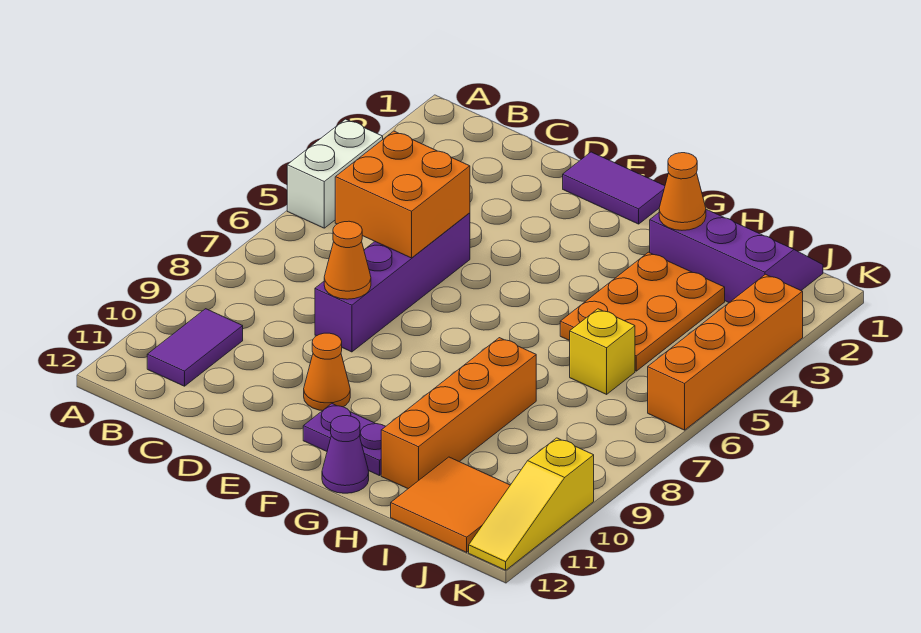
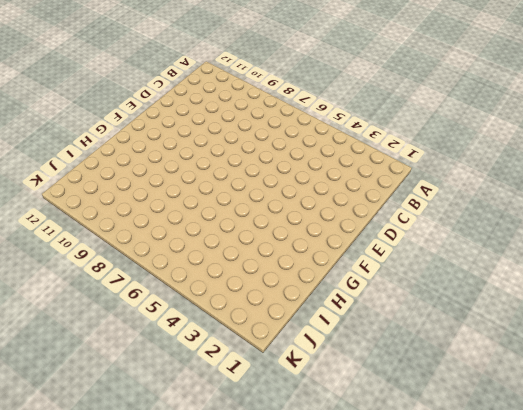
none -> white brick A4:A5 level 1
none -> purple tile B10:B11 level 1
none -> purple brick D5:D8 level 1

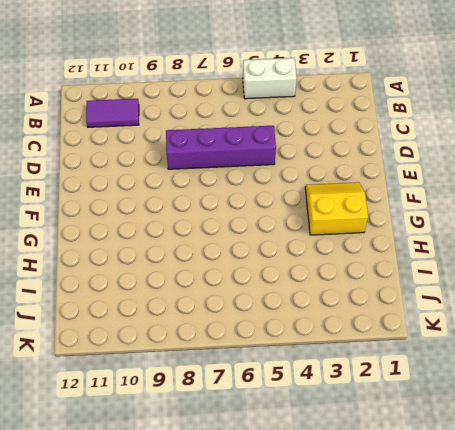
yellow slope F2:G3 level 1 top G -> none
none -> purple tile E1:F1 level 1
none -> orange cone E10 level 1
none -> purple plate F11:G11 level 1

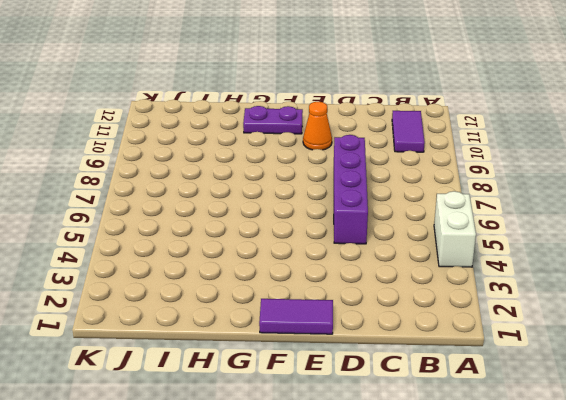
none -> purple cone G12 level 1
none -> purple slope H1:J2 level 1 top 2
none -> orange plate H3:I5 level 1

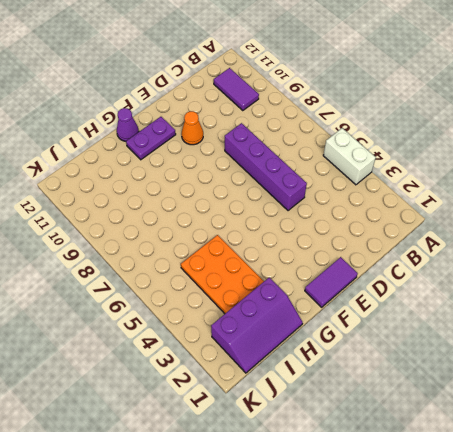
none -> orange brick H8:H11 level 1
none -> yellow brick I6 level 1
none -> orange tile I11:J12 level 1

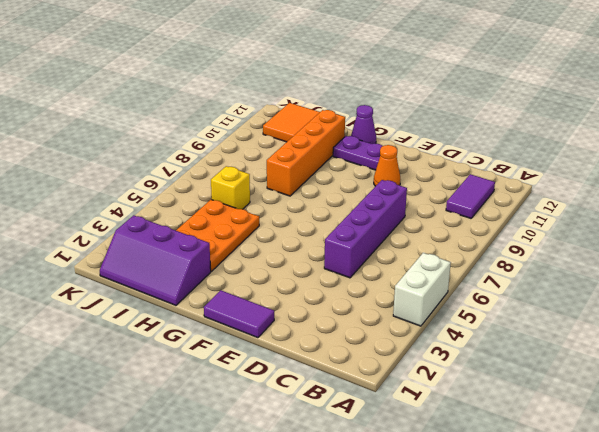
none -> orange brick K3:K6 level 1
none -> yellow slope K10:K12 level 1 top 10
none -> orange brick C5:D6 level 2

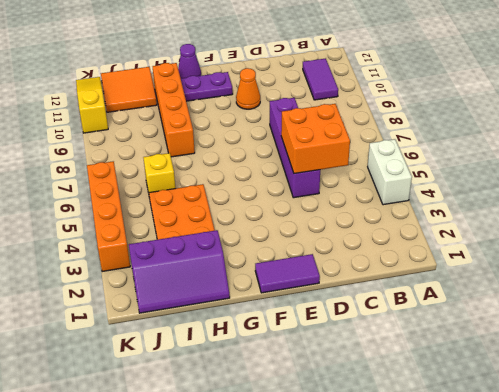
none -> orange cone D8 level 2
none -> orange cone H2 level 2

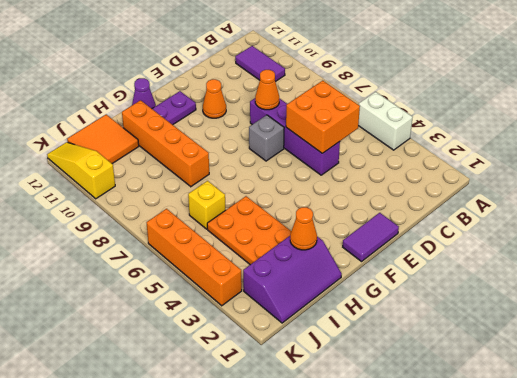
grey brick E7 level 1 -> none

